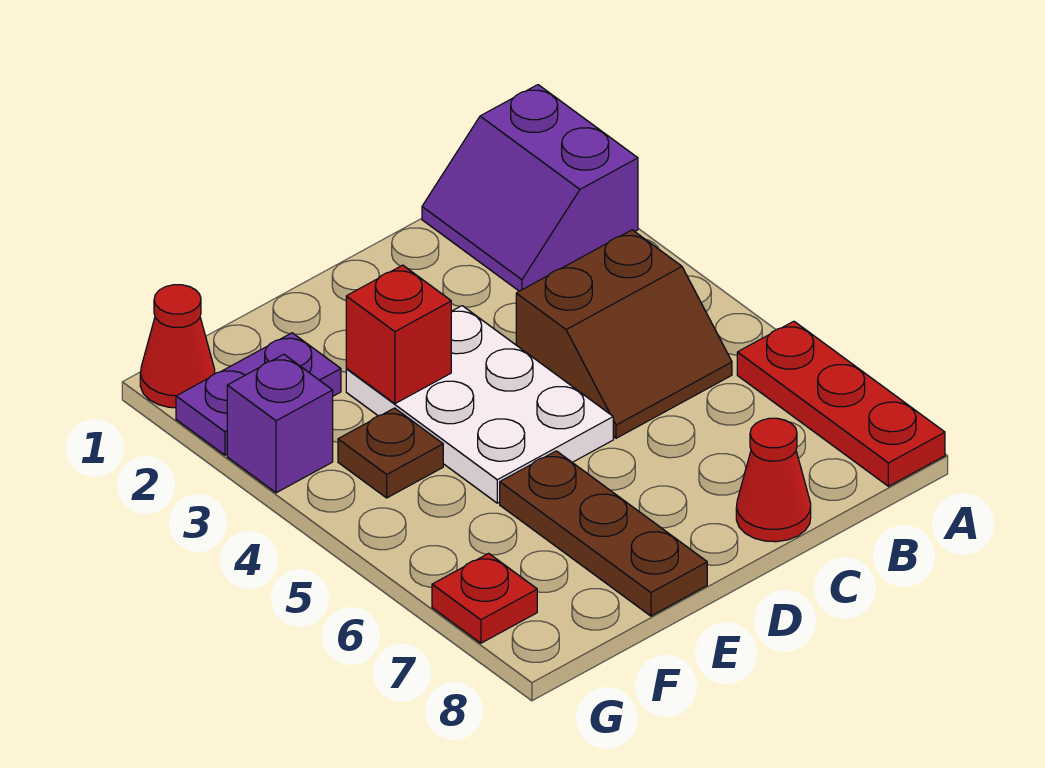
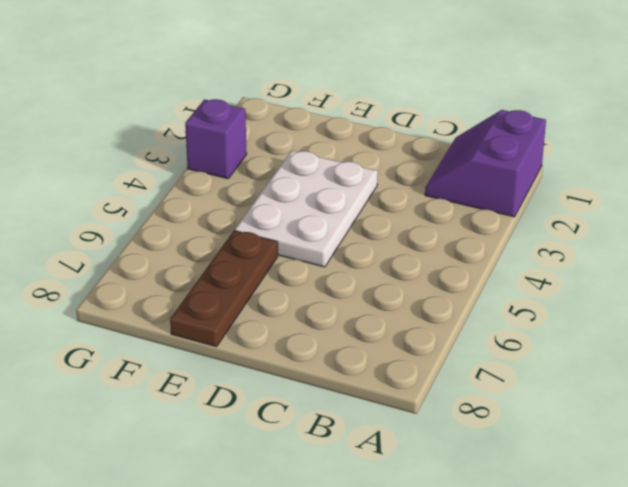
none -> red plate A6:A8 level 1
none -> brown slope B4:C5 level 1 top 4
none -> red cone C8 level 1

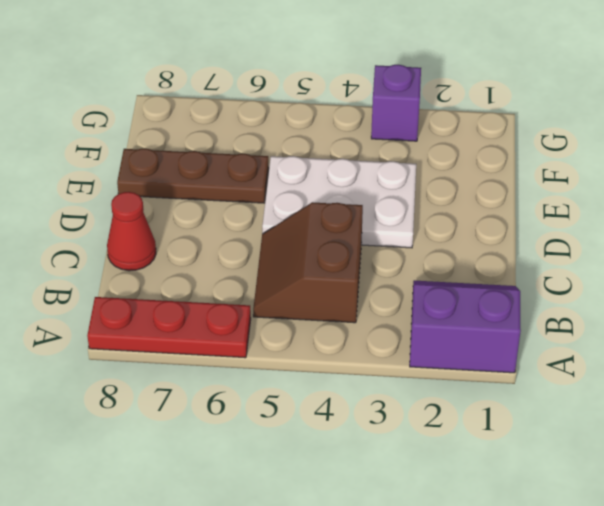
none -> purple plate F2:G2 level 1
none -> brown plate F4 level 1
none -> red cone G1 level 1

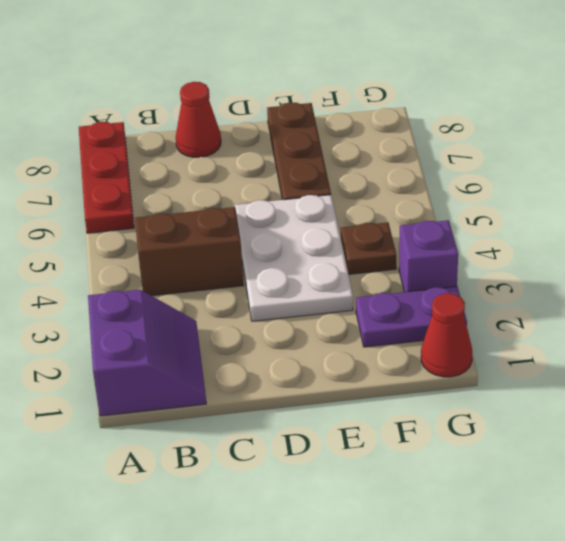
none -> red plate G7 level 1
none -> red brick E3 level 2

